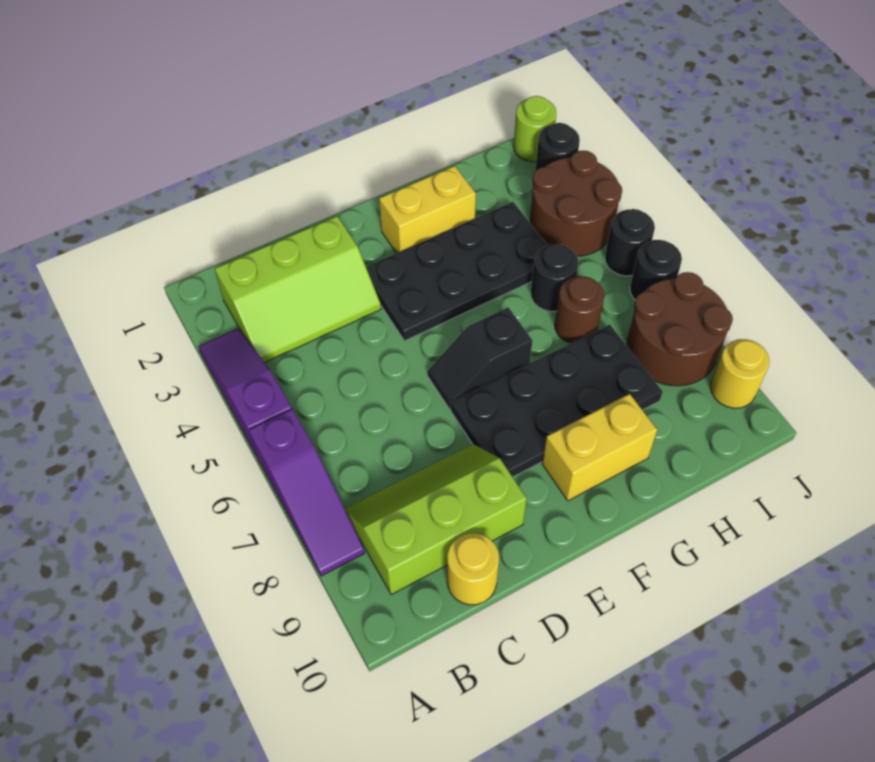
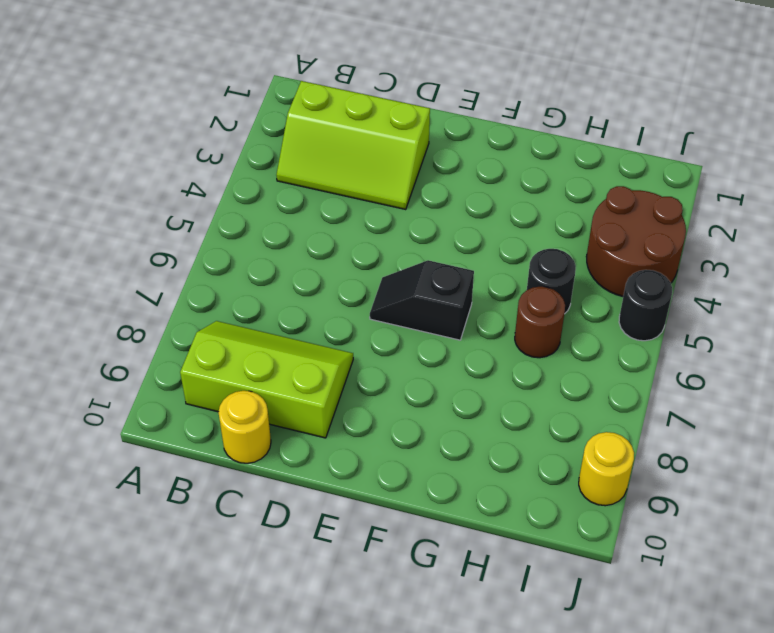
none -> purple slope A3:A5 level 1 top 5
none -> purple slope A6:A8 level 1 top 6
none -> black plate E3:H4 level 1

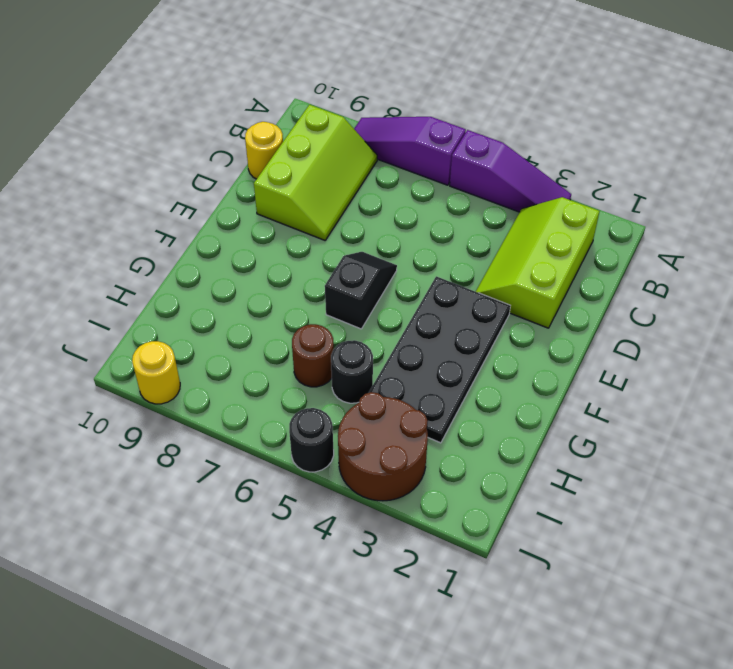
none -> black plate E7:H8 level 1
none -> yellow brick F2:G2 level 1
none -> yellow brick F9:G9 level 1

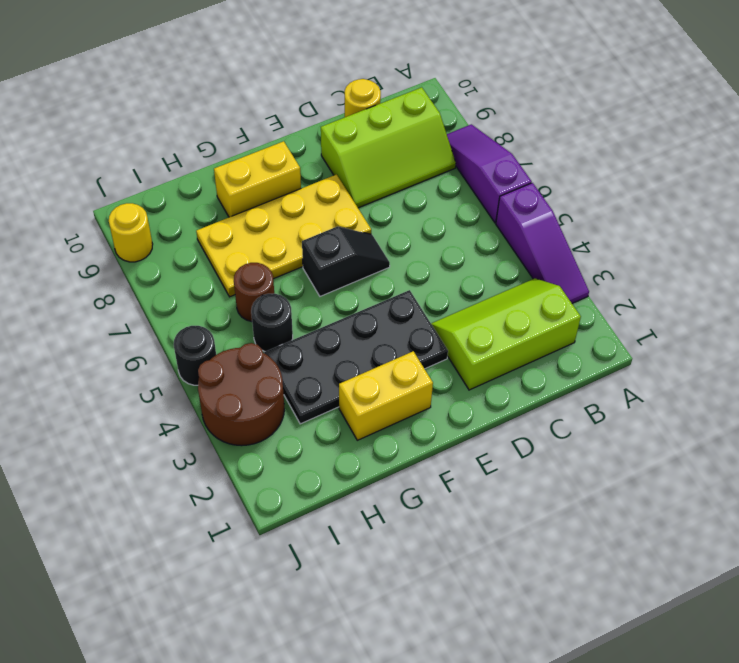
yellow plate E7:H8 level 1 -> black plate E7:H8 level 1
none -> brown round brick I7:J8 level 1
none -> lime round brick J1 level 1
none -> black round brick J2 level 1

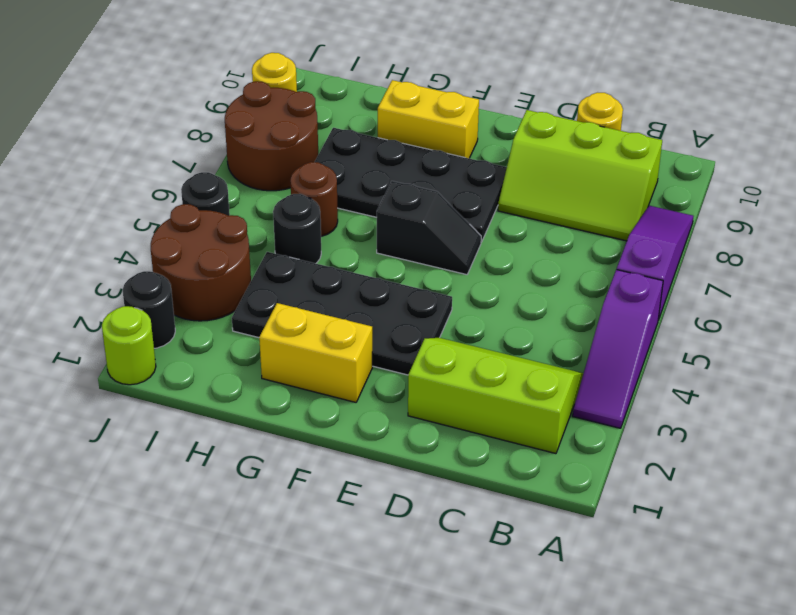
none -> black round brick J6 level 1

